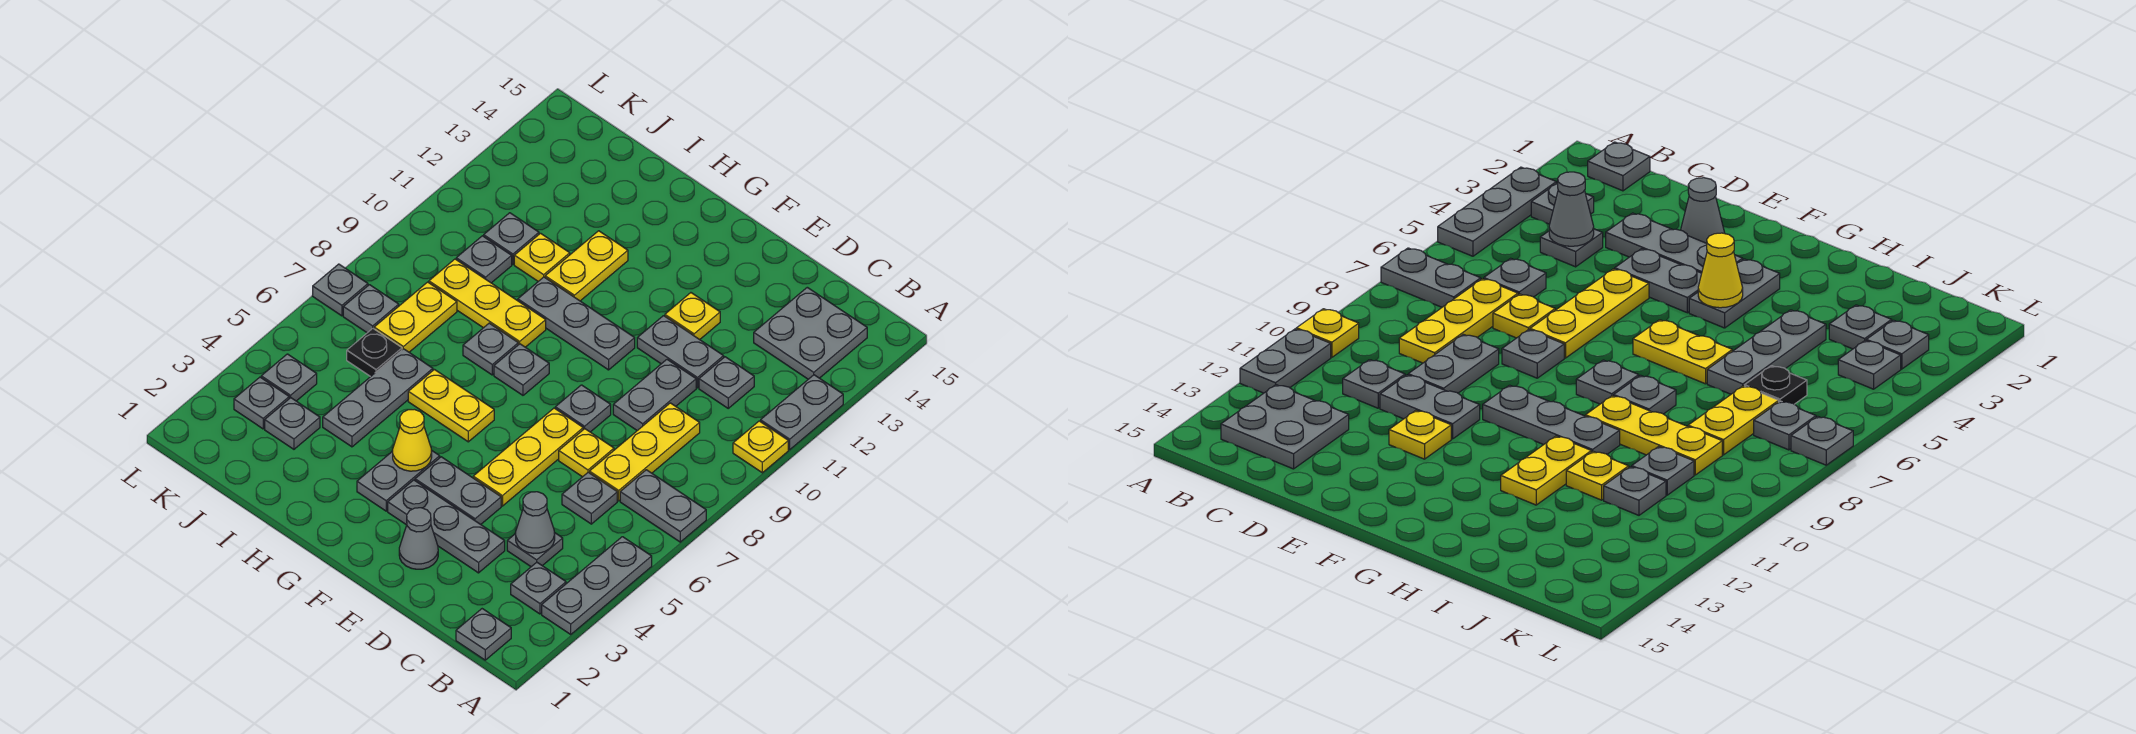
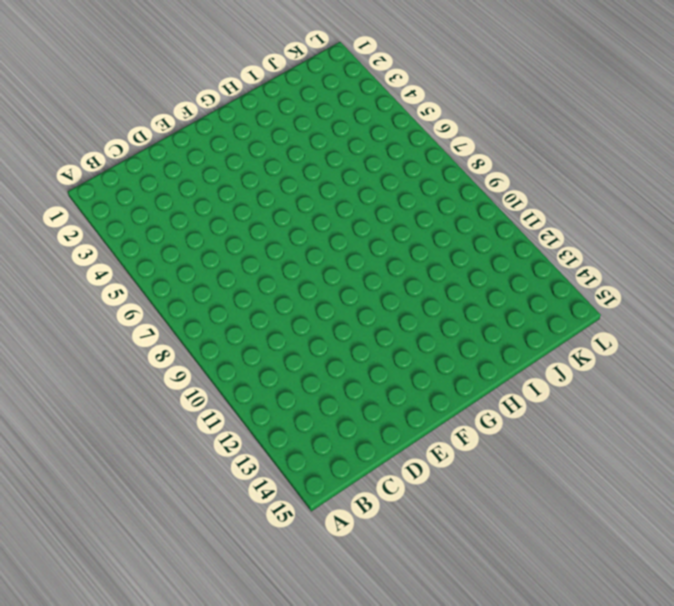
none -> grey plate A3:A5 level 1
none -> grey plate A7:B7 level 1
none -> yellow plate A10 level 1
none -> grey plate A11:A12 level 1

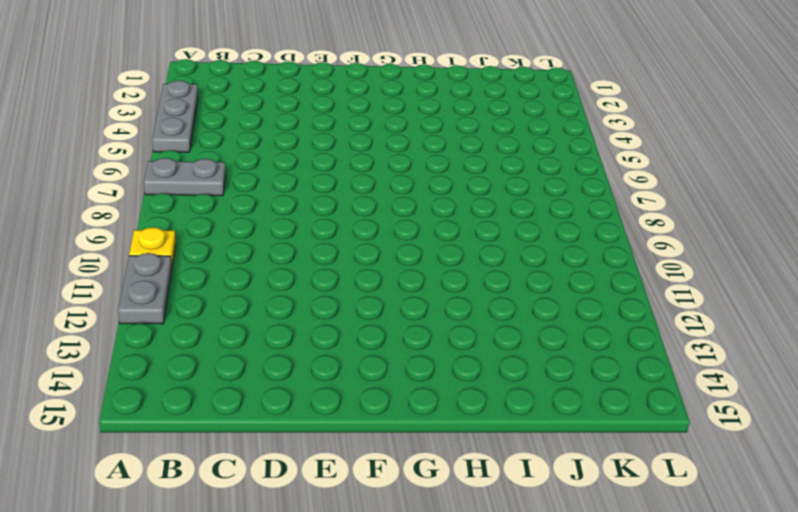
none -> grey plate B1 level 1
none -> grey plate B3 level 1
none -> grey plate B13:C14 level 1
none -> grey plate C4 level 1

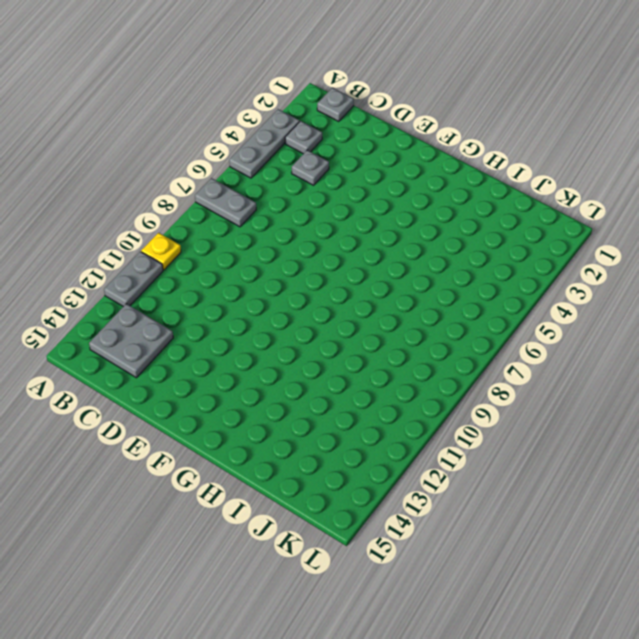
none -> grey plate C6 level 1
none -> yellow plate C7:C9 level 1
none -> grey plate C11 level 1
none -> grey plate D3:F3 level 1

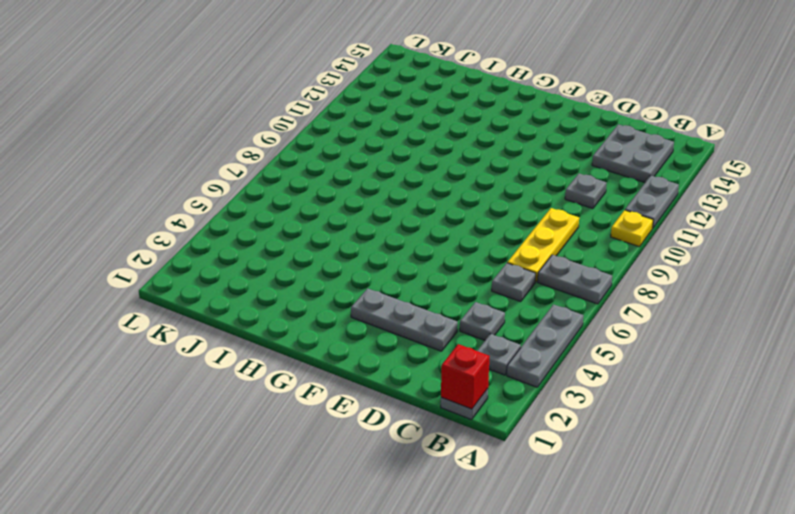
red brick B1 level 2 -> none
none -> yellow plate D7 level 1
none -> grey plate D9:D10 level 1
none -> grey plate D11:E11 level 1
none -> grey cone E2 level 1

